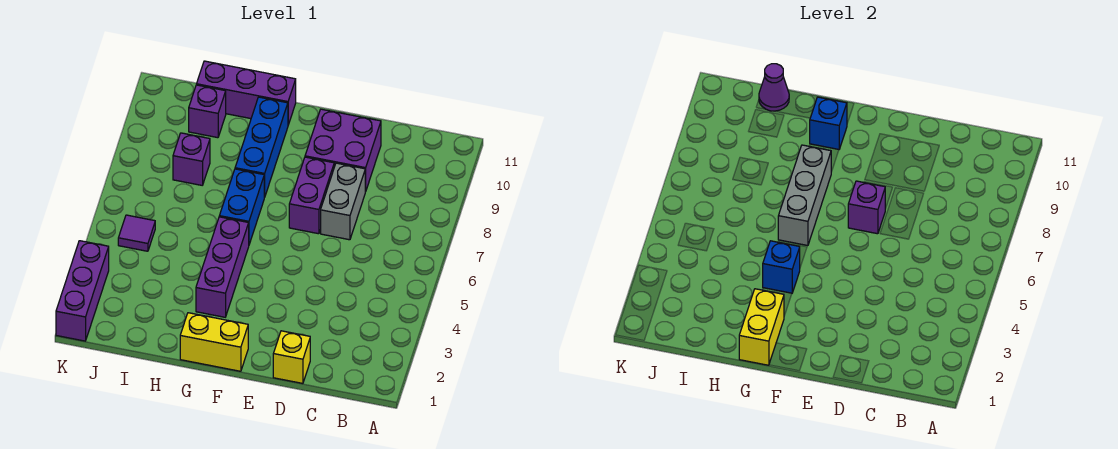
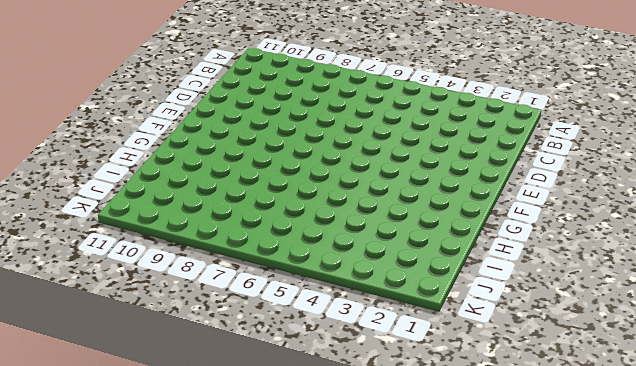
none -> yellow brick D1 level 1
none -> grey brick D7:D8 level 1
none -> purple brick D9:E10 level 1

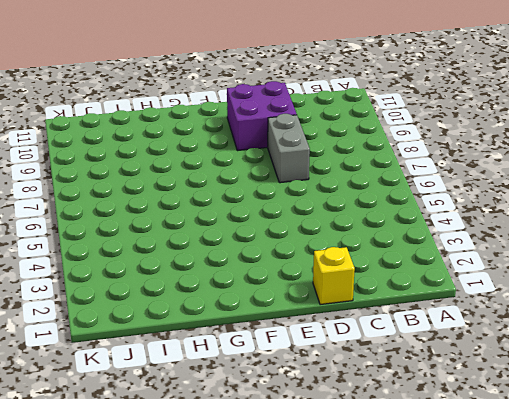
none -> purple brick E7:E8 level 1
none -> yellow brick F1:G1 level 1
none -> purple brick G3:G5 level 1

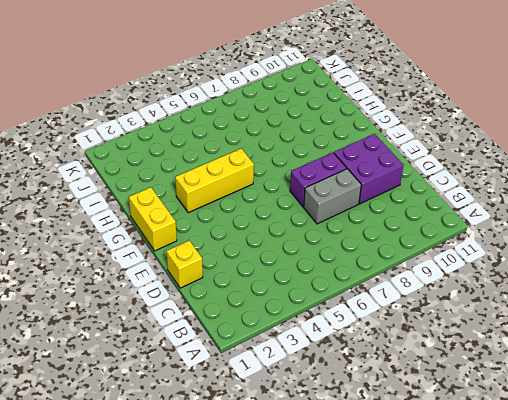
yellow brick G3:G5 level 1 -> purple brick G3:G5 level 1
none -> blue brick G6:G7 level 1
none -> blue brick G8:G10 level 1
none -> purple brick G11:I11 level 1

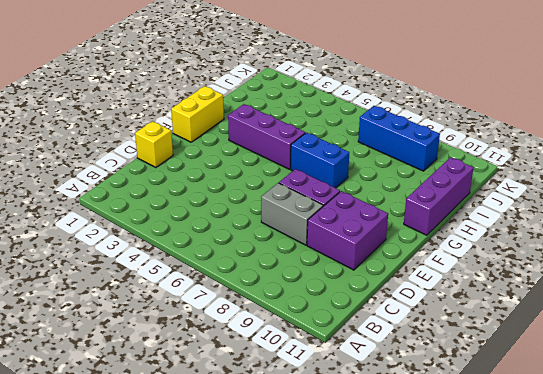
blue brick J7:J9 level 1 -> blue brick G8:G10 level 1
none -> purple brick I8 level 1
none -> purple brick I10 level 1
none -> purple tile J5 level 1

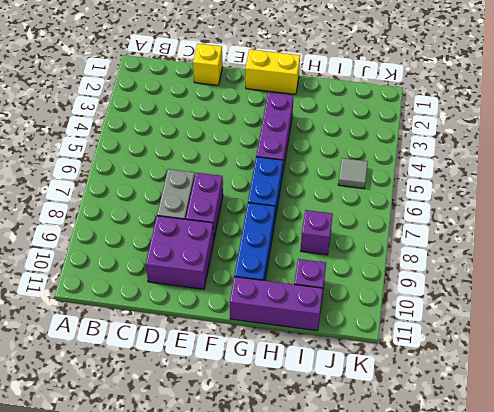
grey tile J5 level 1 -> purple tile J5 level 1
none -> purple brick K1:K3 level 1
none -> purple brick E7 level 2
none -> yellow brick G1:G2 level 2

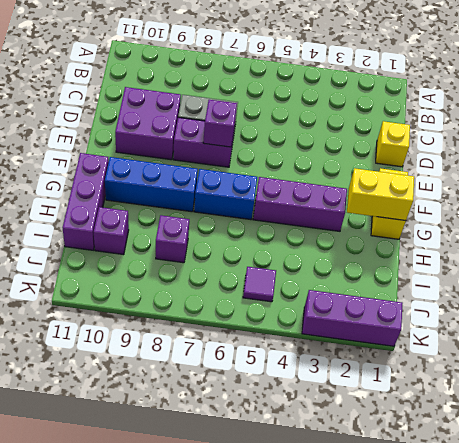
none -> blue brick G4 level 2
none -> grey brick G6:G8 level 2
none -> blue brick G10 level 2

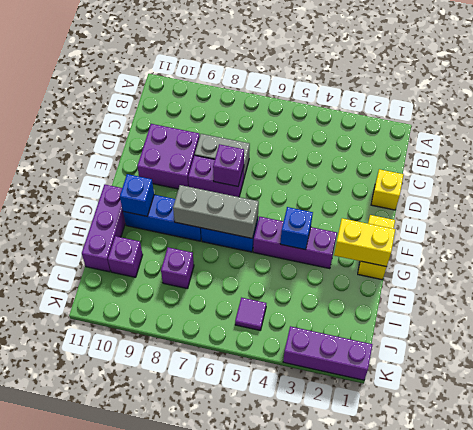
none -> purple cone I11 level 2

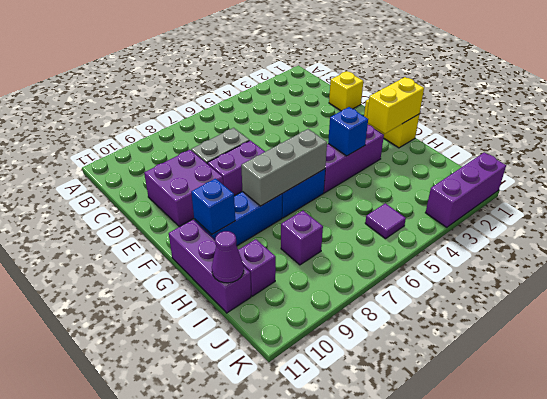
none -> purple brick E7 level 2

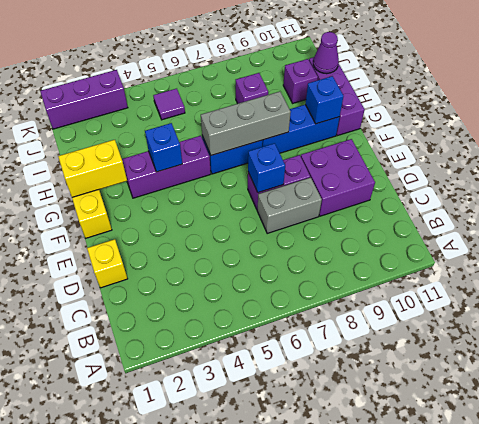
blue brick E7 level 2 -> purple brick E7 level 2

